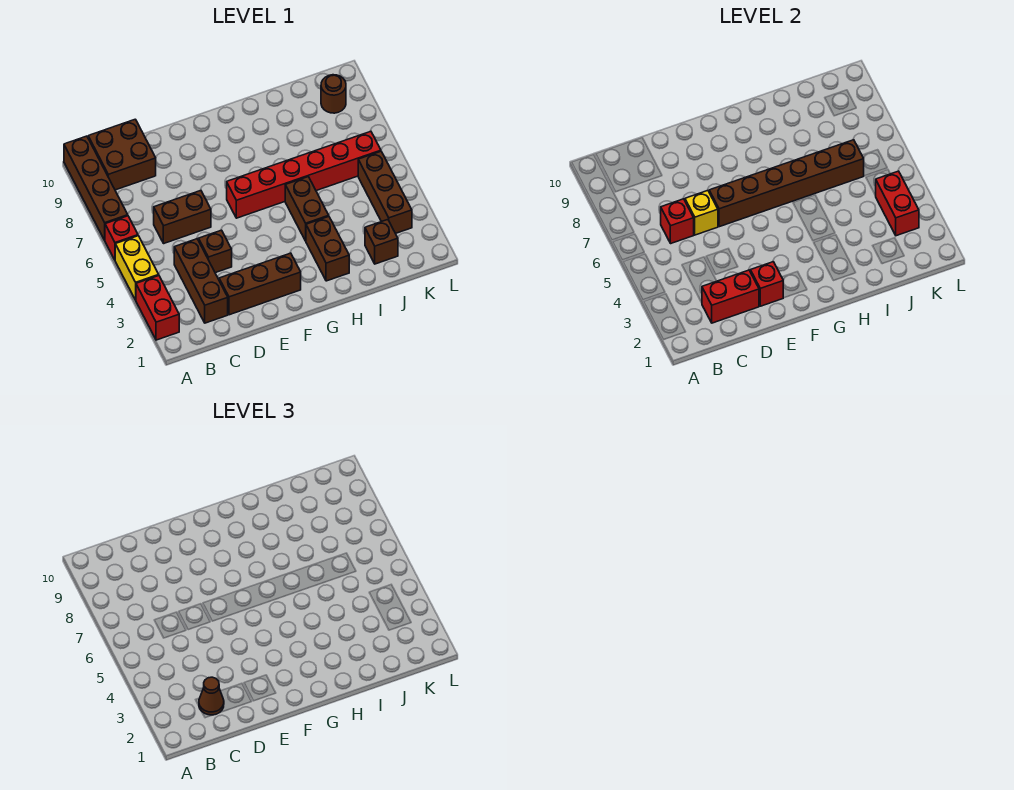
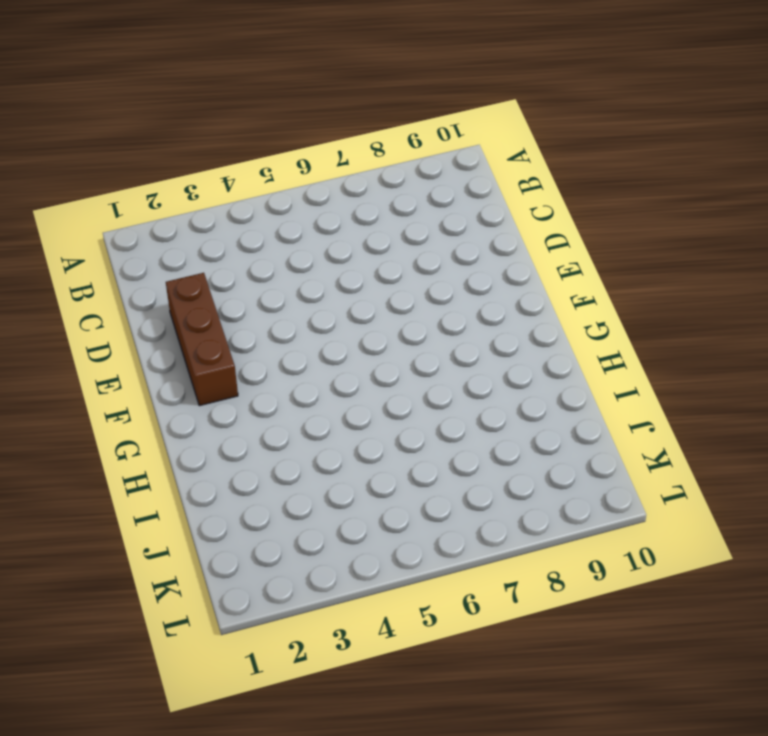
none -> red brick A2:A3 level 1
none -> yellow brick A4:A5 level 1
none -> red brick A6 level 1

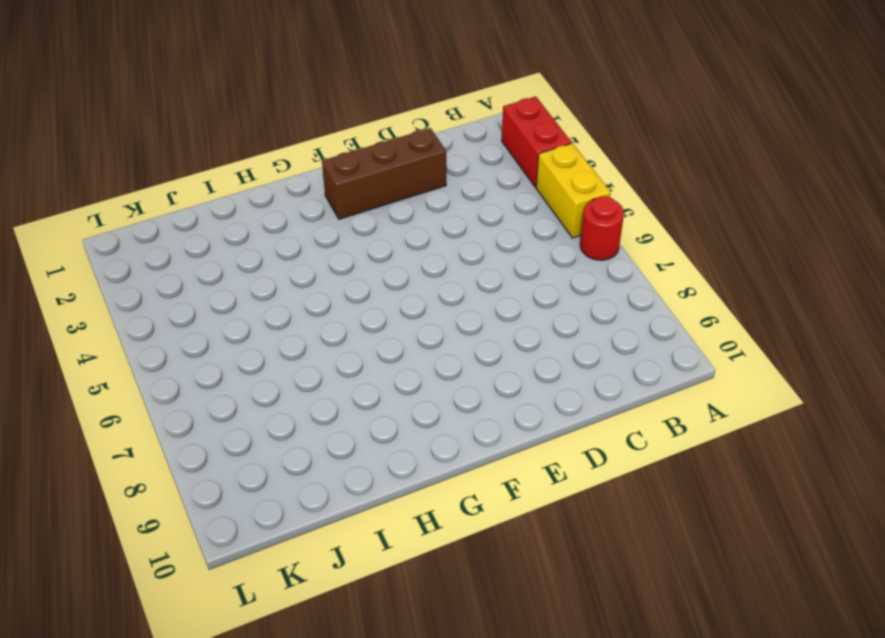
red round brick A6 level 1 -> red brick A6 level 1
none -> brown brick A7:A10 level 1
none -> brown brick B9:C10 level 1
none -> brown brick C2:C4 level 1

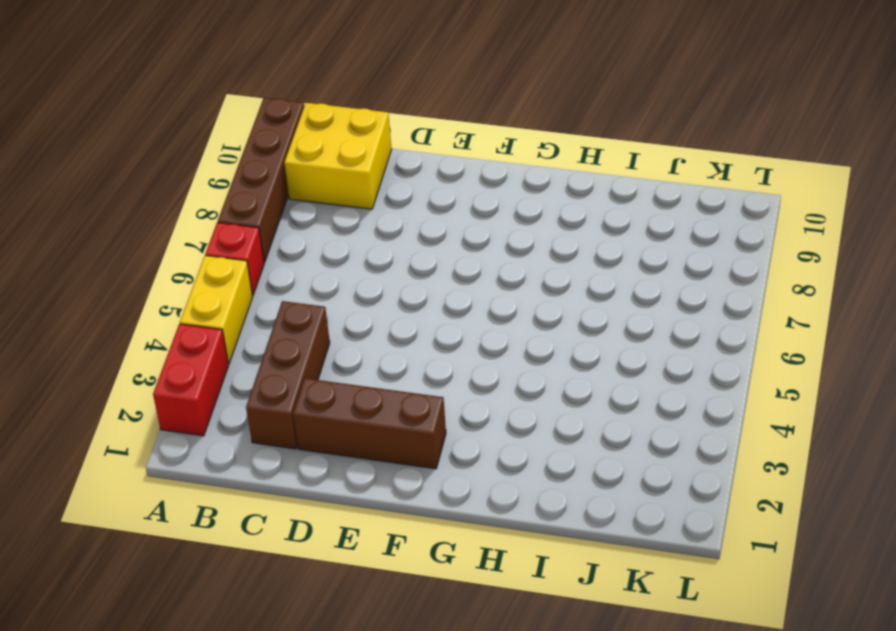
yellow brick B9:C10 level 1 -> brown brick B9:C10 level 1
none -> brown brick C6:D6 level 1
none -> brown brick D4 level 1
none -> red brick F6:K6 level 1

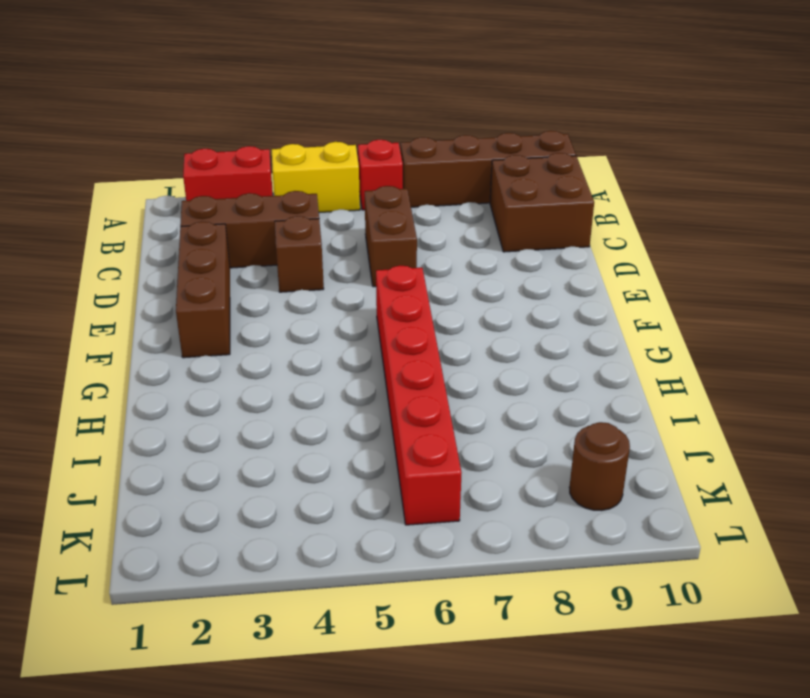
none -> brown brick H2:H3 level 1
none -> brown brick H4:H5 level 1
none -> brown brick J2 level 1

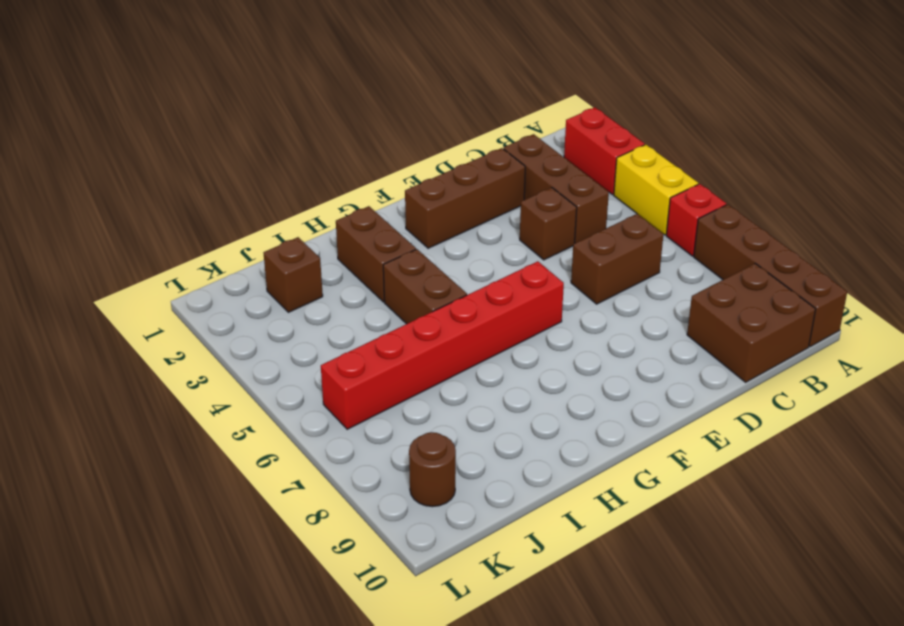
none -> brown brick K3:K5 level 1
none -> red brick C2:D2 level 2
none -> red brick C6 level 2

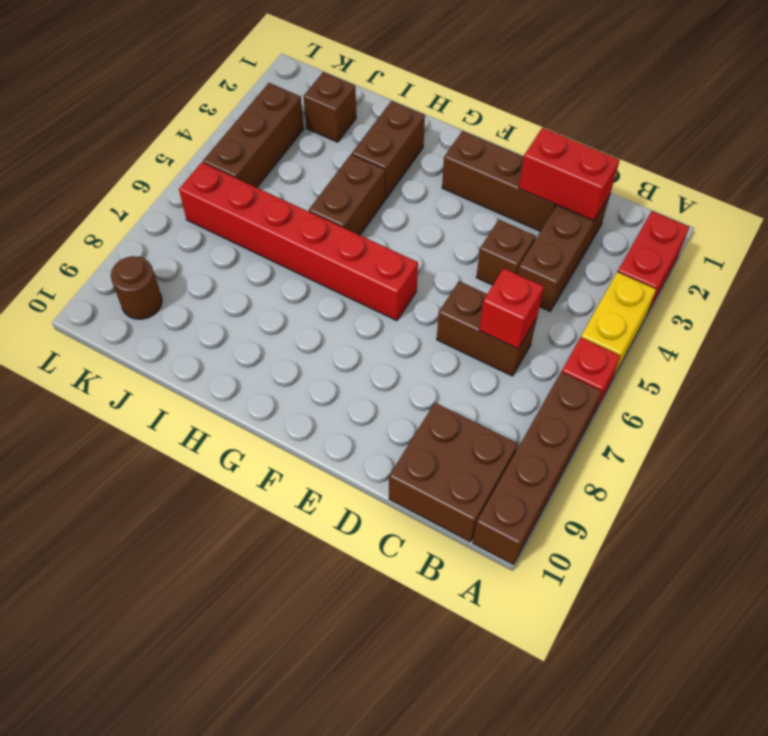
none -> yellow brick D6 level 2
none -> red brick E2 level 2
none -> brown brick E6:J6 level 2

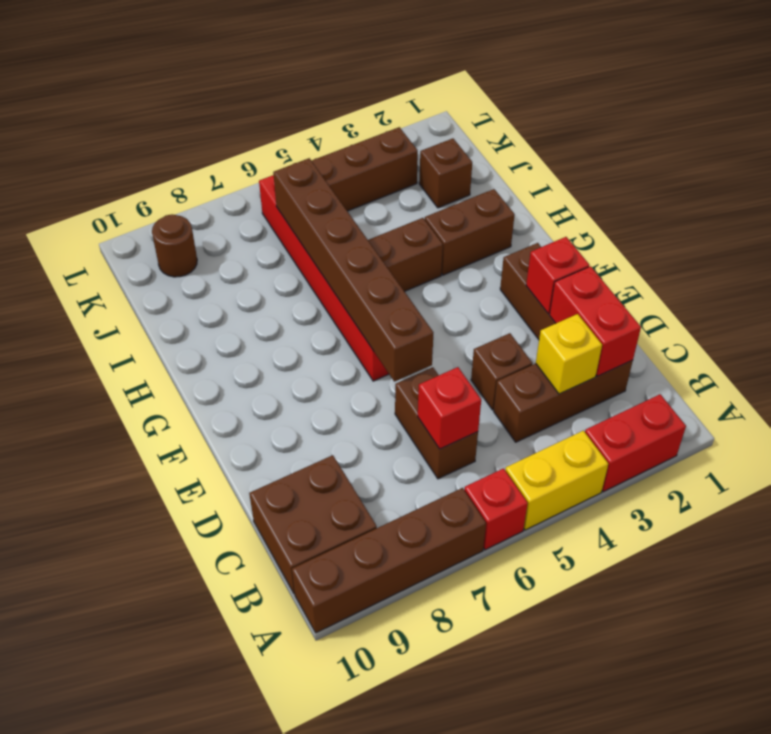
yellow brick C3 level 2 -> yellow brick D6 level 2
none -> red brick K3:K4 level 2
none -> brown cone C2 level 3

